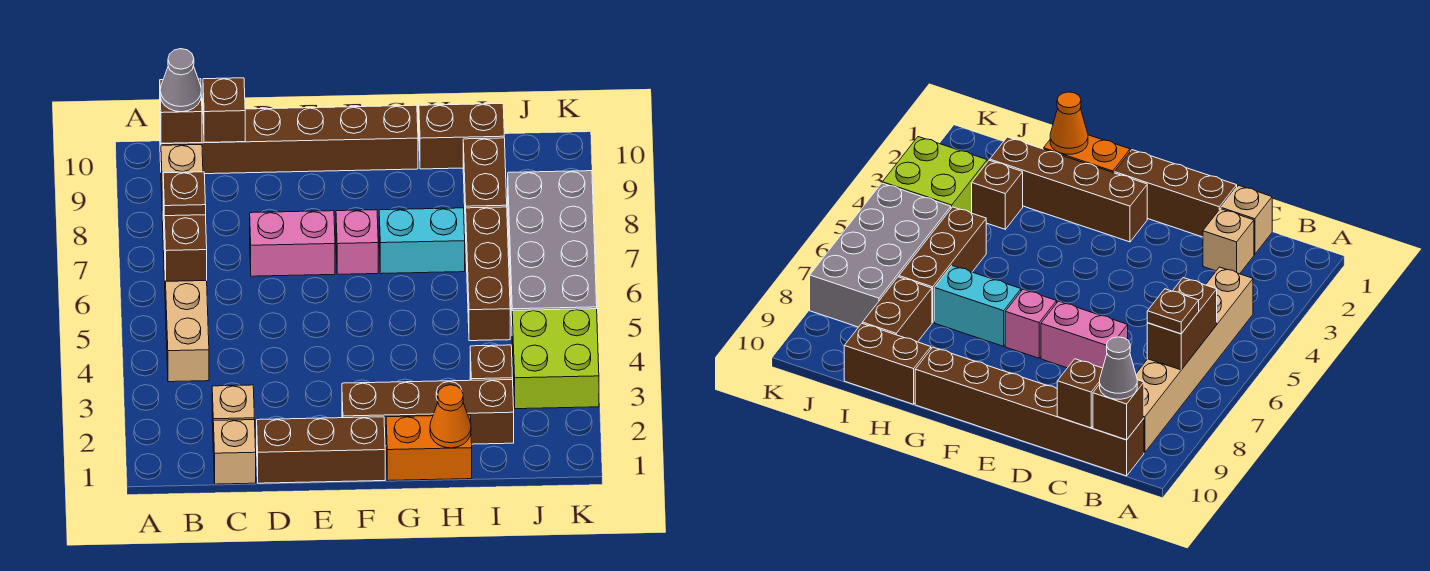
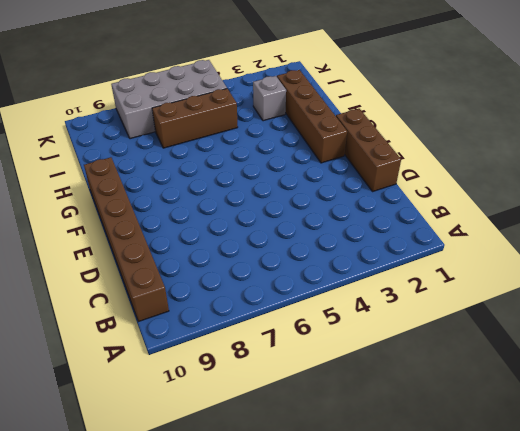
grey brick I3 level 1 -> brown brick I3 level 1
none -> tan brick B4:B9 level 1
none -> tan brick C1 level 1
none -> tan brick C2 level 1

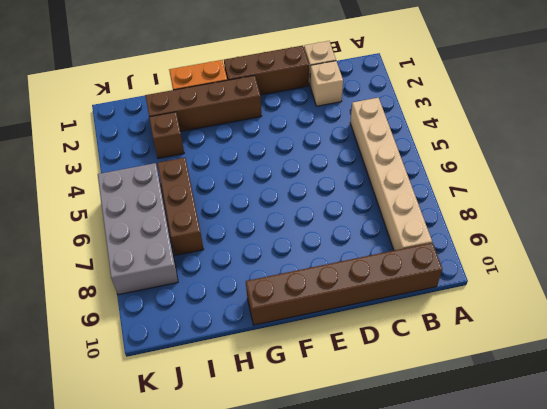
none -> pink brick D7:E7 level 1
none -> pink brick F7 level 1
none -> cyan brick G7:H7 level 1

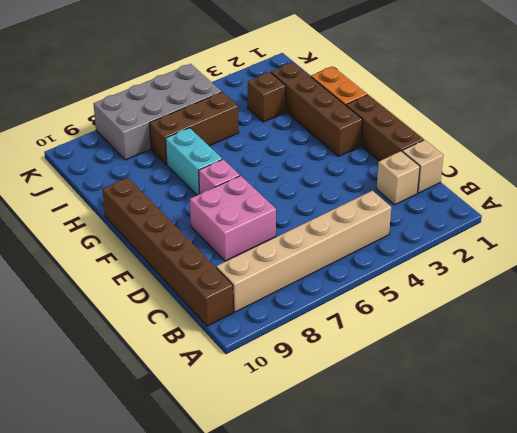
pink brick D7:E8 level 1 -> pink brick D7:E7 level 1
none -> brown brick H10:I10 level 1
none -> brown brick I8:I9 level 1
none -> lime brick J3:K4 level 1

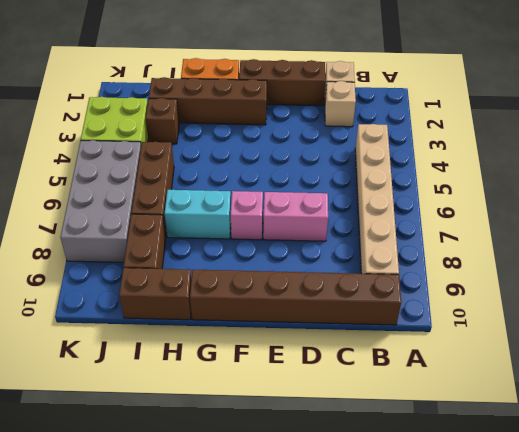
none -> brown brick B6:B7 level 2
none -> brown brick B10 level 2
none -> brown brick C10 level 2

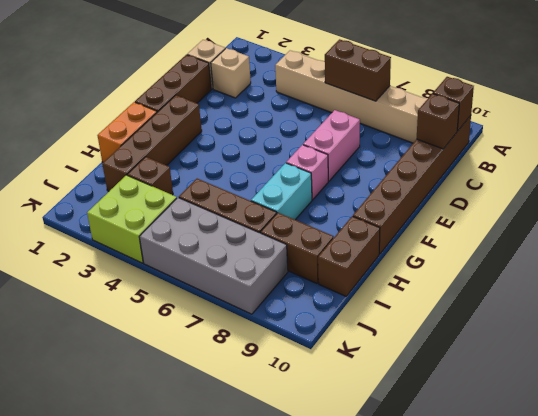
none -> orange cone H1 level 2
none -> brown plate B7 level 3
none -> grey cone B10 level 3

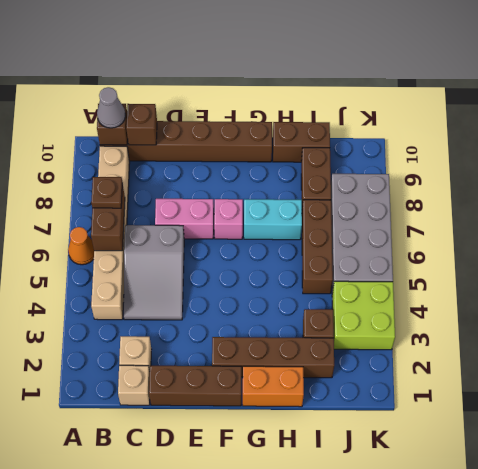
orange cone A6 level 1 -> orange cone H1 level 2
grey slope C4:D6 level 1 top 6 -> none

